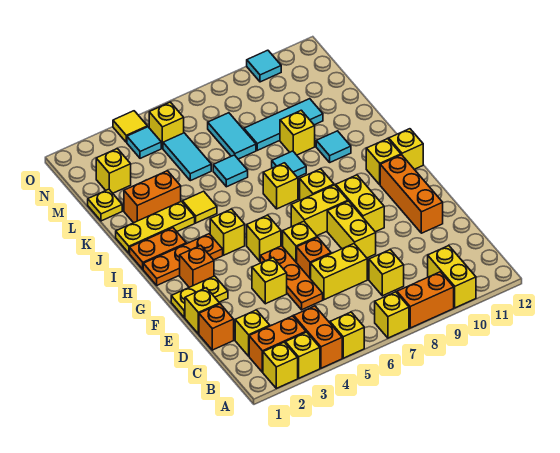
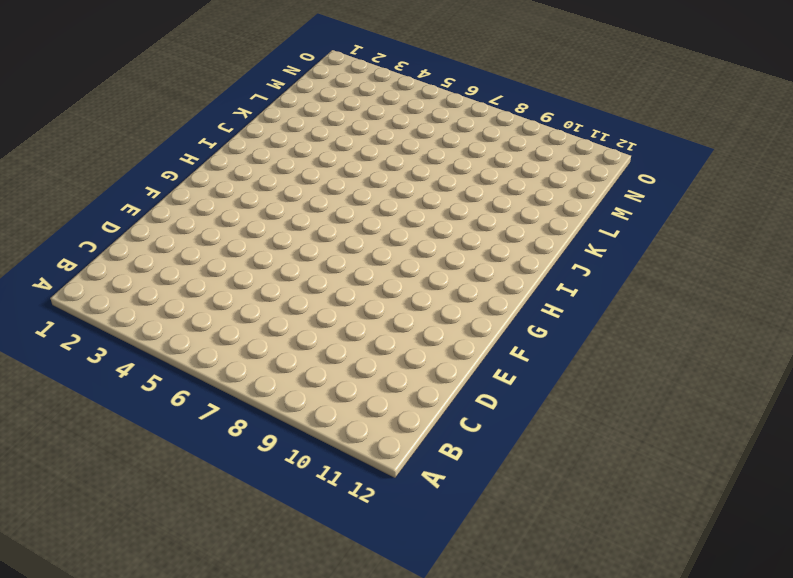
none -> yellow brick A2 level 1
none -> yellow brick A3 level 1
none -> orange brick A4:B4 level 1
none -> yellow brick A5 level 1

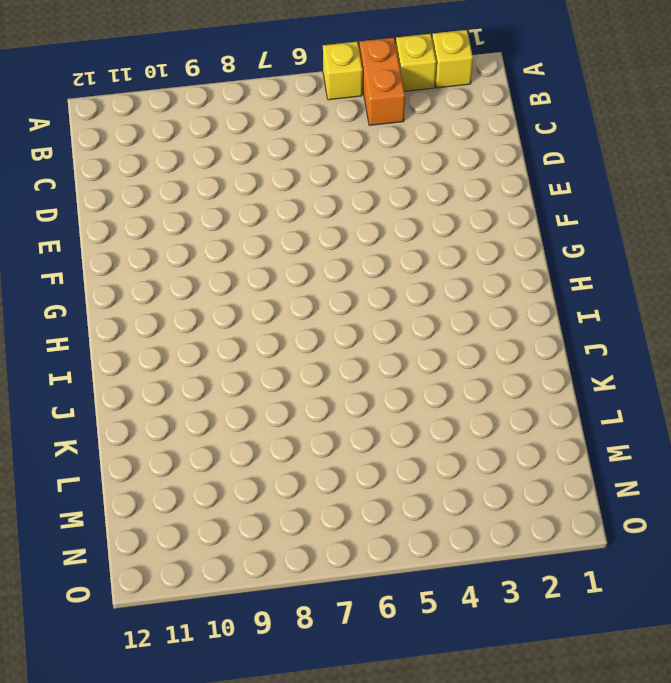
none -> yellow brick A7 level 1
none -> orange brick A8:A9 level 1
none -> yellow brick A10:B10 level 1
none -> orange brick B2:B3 level 1

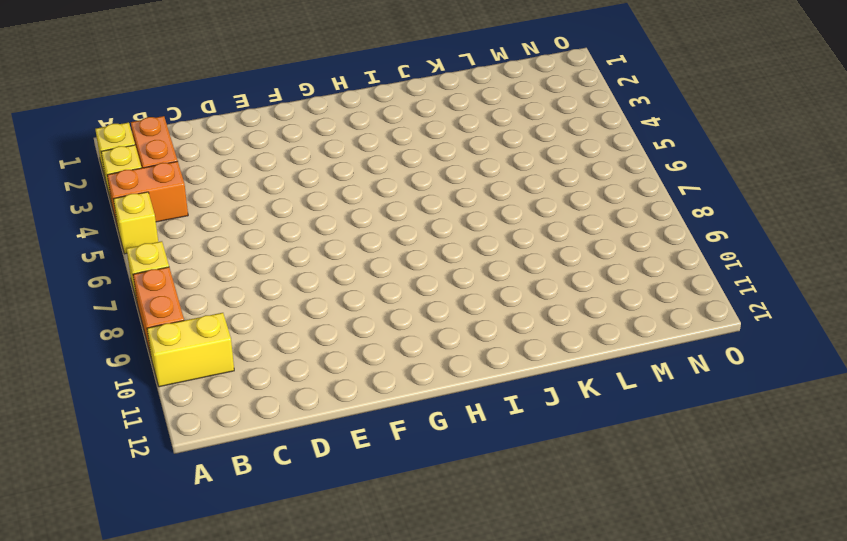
none -> yellow brick C2 level 1
none -> yellow brick C8 level 1
none -> orange brick D1 level 1
none -> orange plate D5:F5 level 1

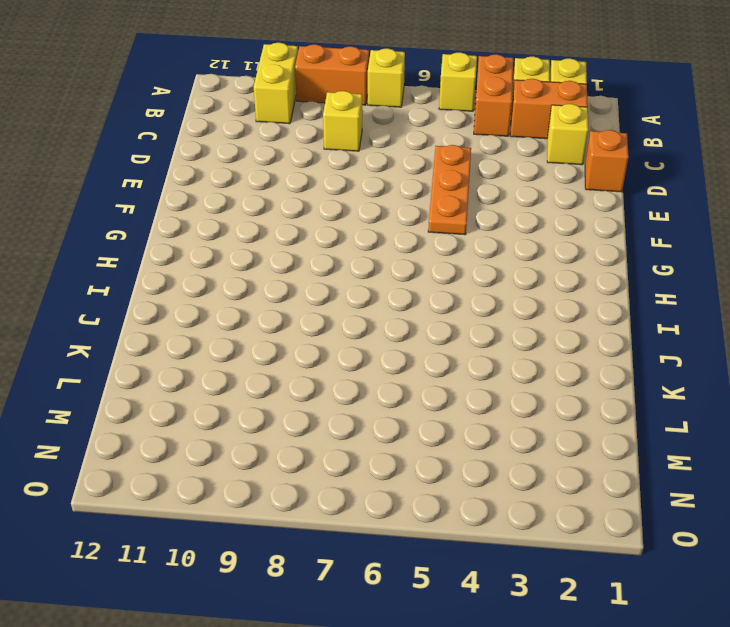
none -> yellow brick D6:D7 level 1
none -> yellow brick E1 level 1
none -> yellow brick E4 level 1
none -> orange brick E6 level 1

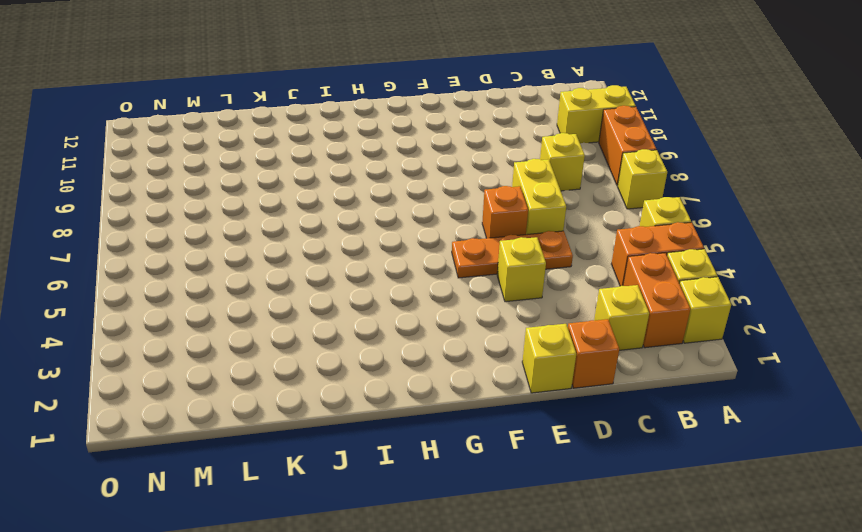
none -> yellow brick E8:F8 level 1
none -> orange brick E11:G11 level 1
none -> yellow plate F1:F2 level 1
none -> yellow brick F6 level 1

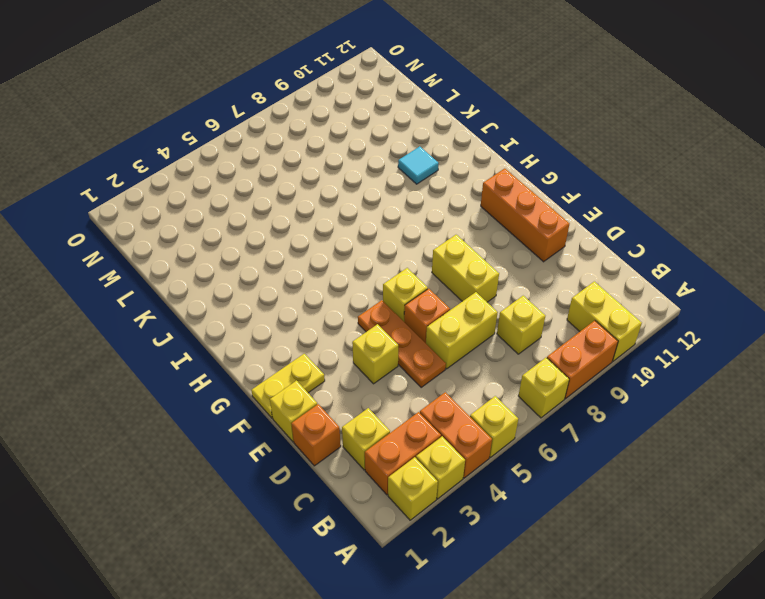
none -> yellow brick F9:G9 level 1
none -> orange brick G2 level 1
none -> yellow brick G5 level 1
none -> yellow brick G7:G8 level 1

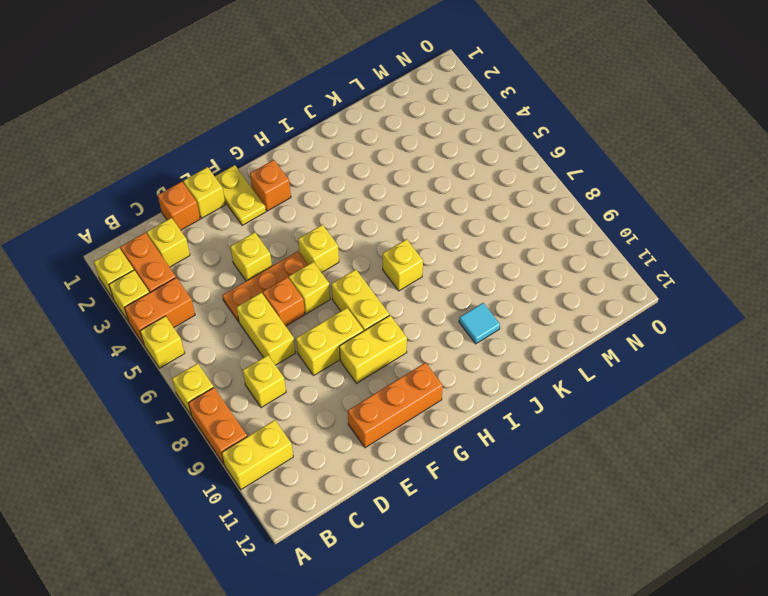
none -> orange plate H1:H3 level 1
none -> yellow brick H4 level 1
none -> yellow brick H8 level 1
none -> yellow brick H11 level 1

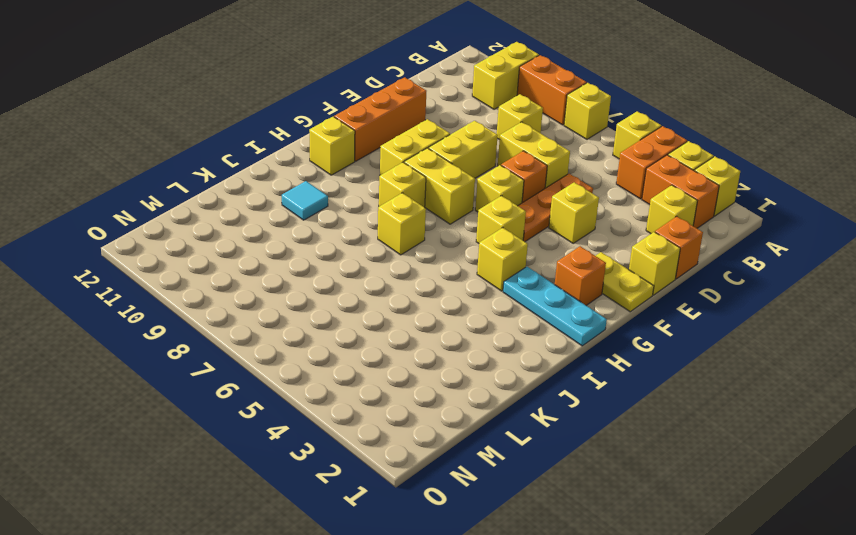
cyan plate H1:H3 level 1 -> orange plate H1:H3 level 1
none -> yellow brick H12 level 1
none -> orange plate I1:I2 level 1
none -> yellow plate J1:J3 level 1
none -> yellow tile J4 level 1

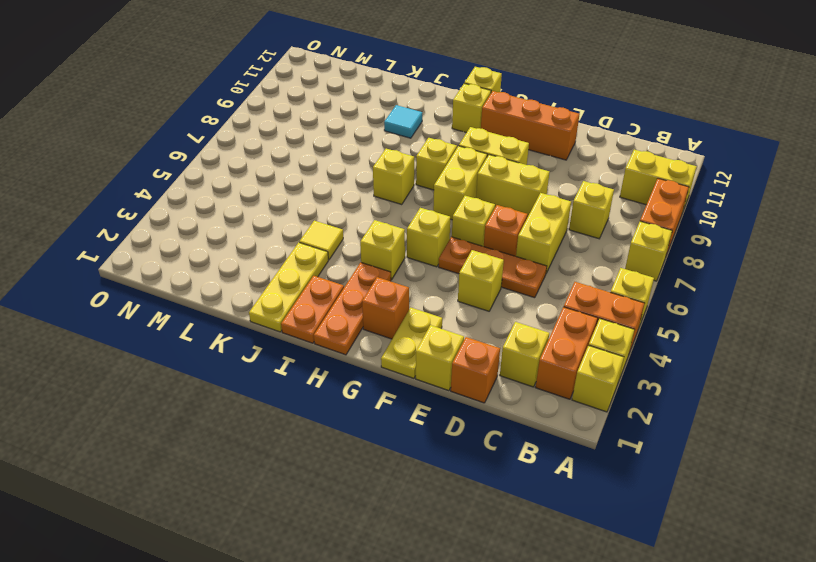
none -> cyan tile J8 level 1
none -> orange brick K2:K3 level 1
none -> cyan tile K6 level 1
none -> yellow brick K9 level 1

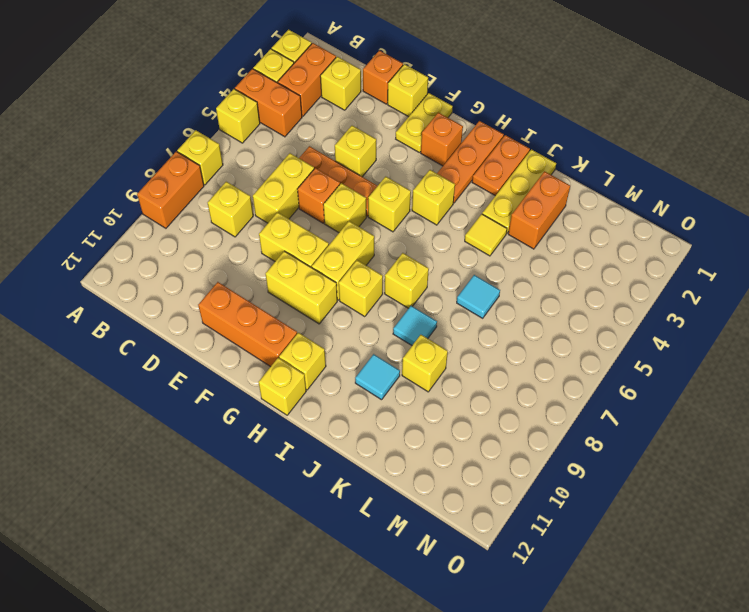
none -> yellow brick A10:B10 level 1
none -> yellow plate L1 level 1
none -> cyan tile L5:M5 level 1
none -> cyan tile L7:M7 level 1

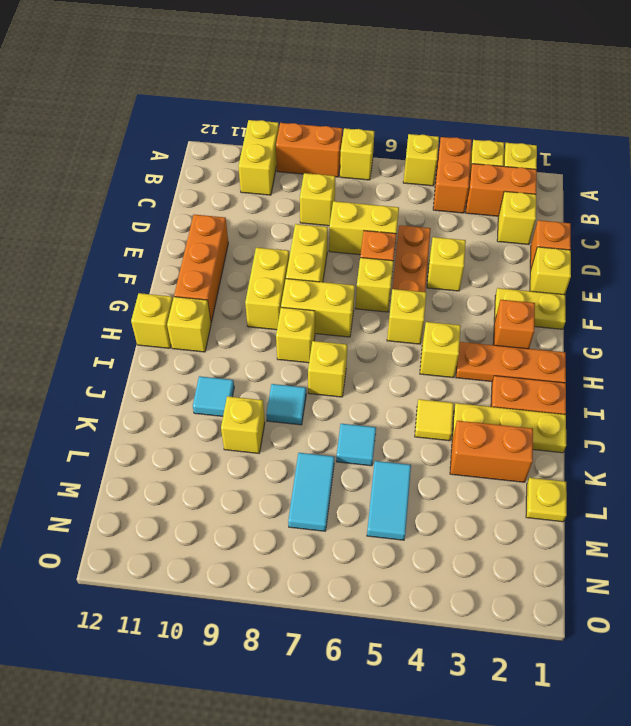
none -> cyan tile L8:L10 level 1
none -> yellow brick M2 level 1
none -> cyan tile N4 level 1
none -> yellow brick N5 level 1

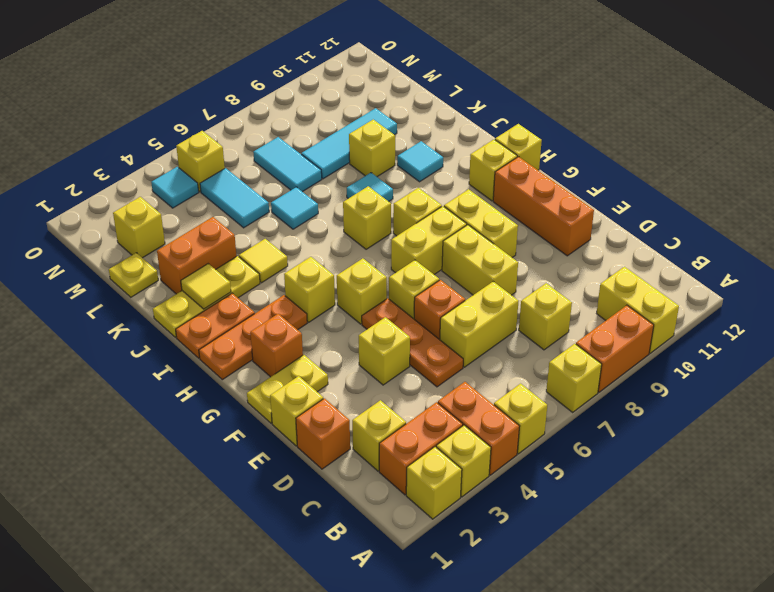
yellow tile J2 level 2 -> yellow tile O4 level 1
none -> cyan tile O10 level 1

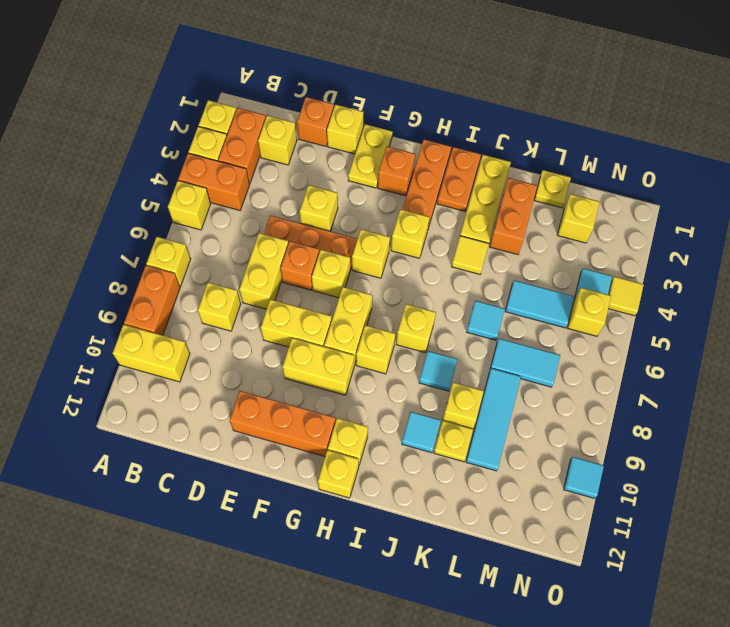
yellow plate K10 level 1 -> none

